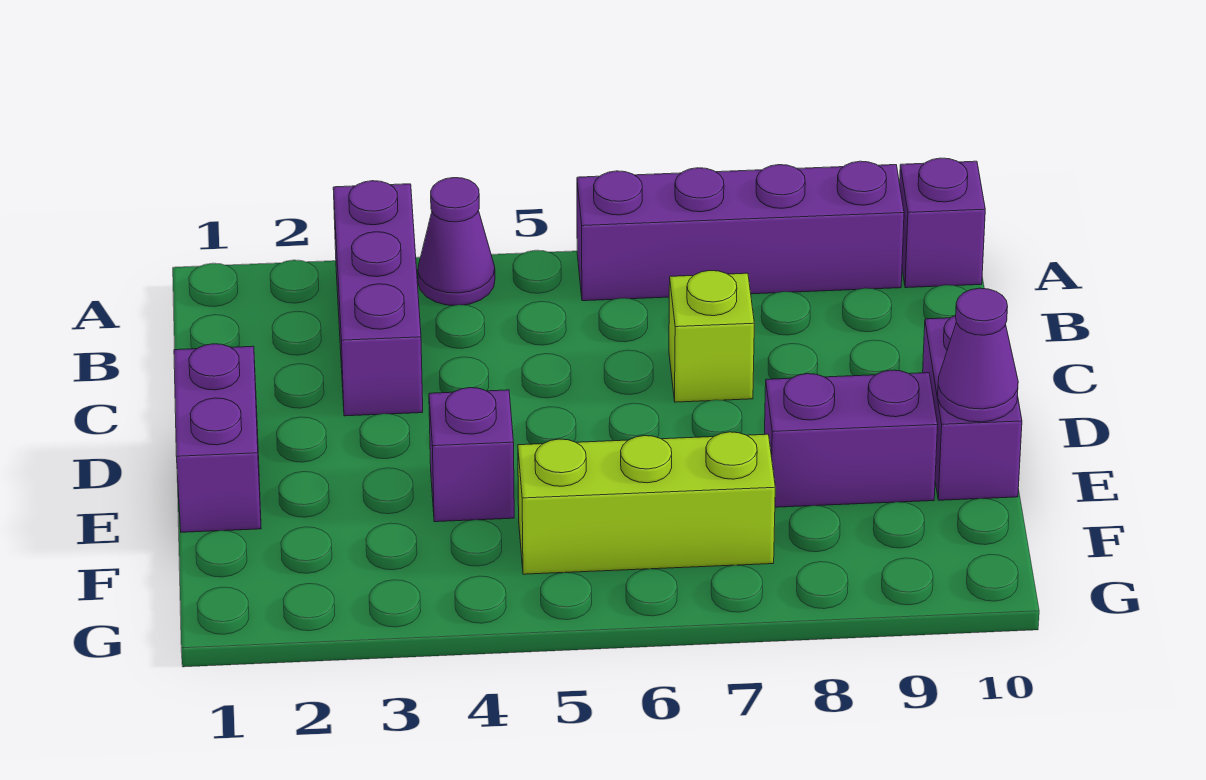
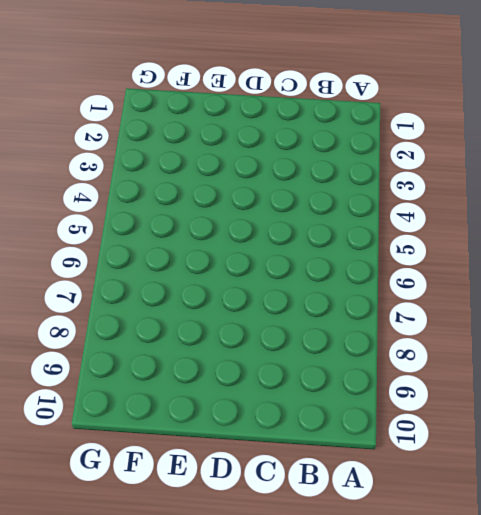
none -> purple brick A3:C3 level 1
none -> purple cone A4 level 1

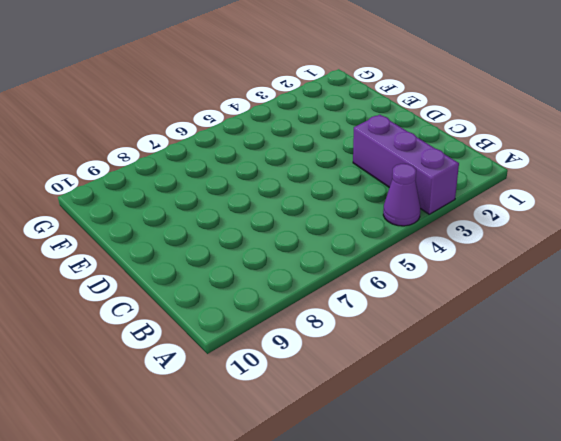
none -> purple brick A6:A9 level 1
none -> purple brick A10 level 1

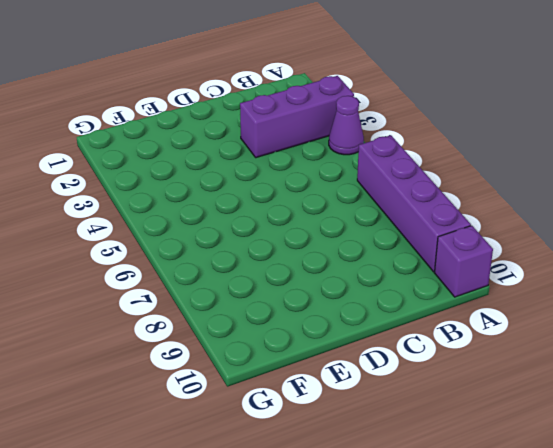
none -> lime brick C7 level 1
none -> purple brick D1:E1 level 1

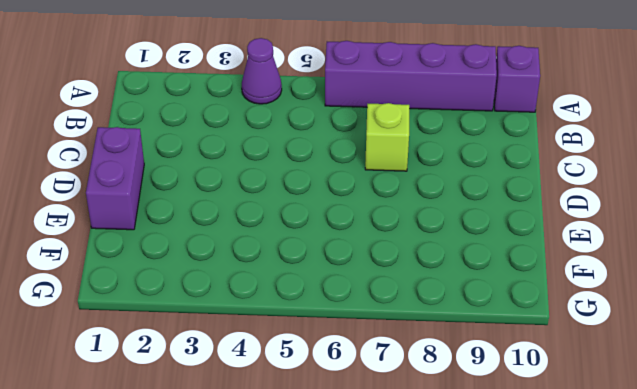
none -> purple brick A3:C3 level 1
none -> purple brick D10:E10 level 1

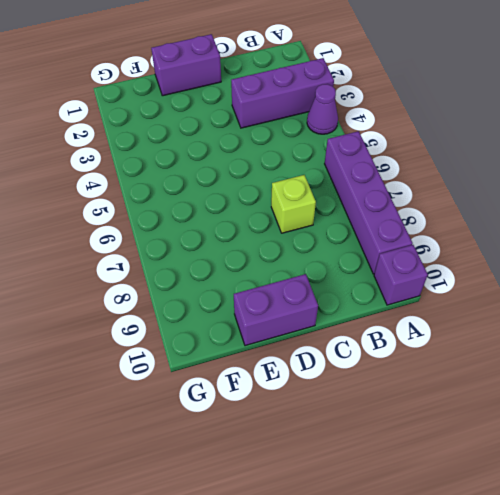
none -> purple brick E4 level 1
none -> purple brick E8:E9 level 1

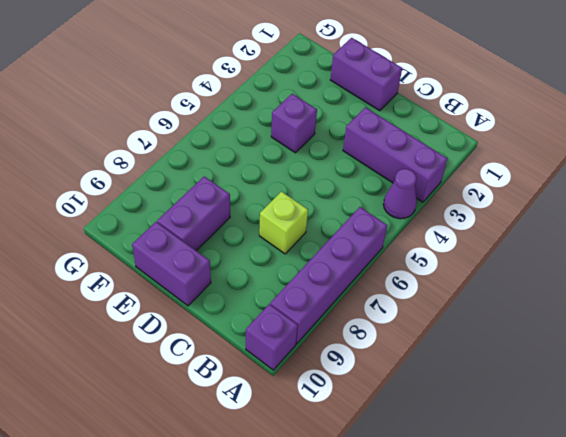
none -> lime brick F5:F7 level 1
none -> purple cone E10 level 2

